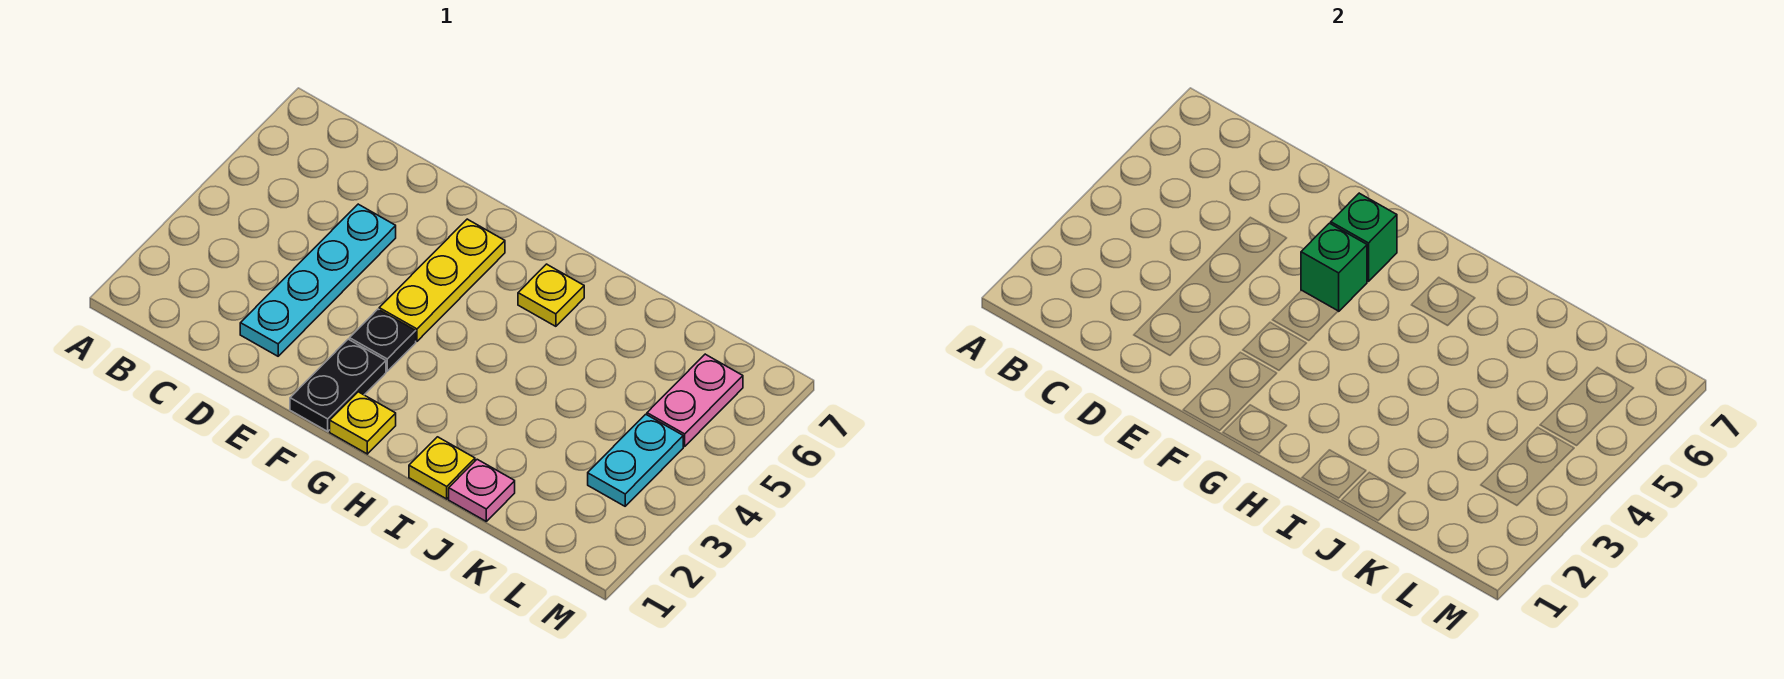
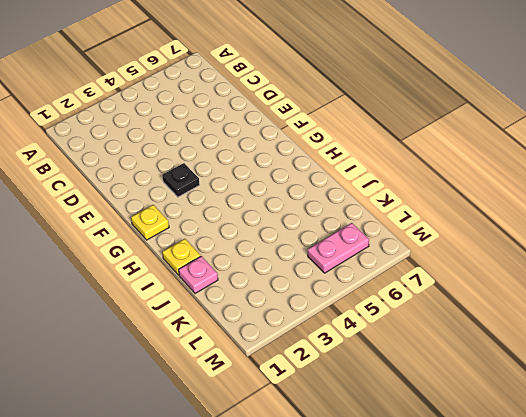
none -> cyan plate D2:D5 level 1
none -> black plate F1:F2 level 1
none -> yellow plate F4:F6 level 1

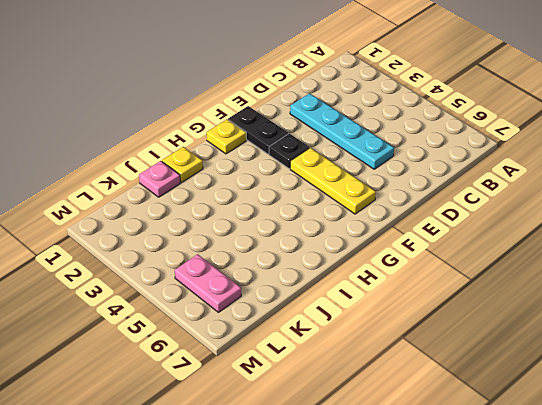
none -> yellow plate H6 level 1
none -> cyan plate L3:L4 level 1
none -> green brick F5 level 2

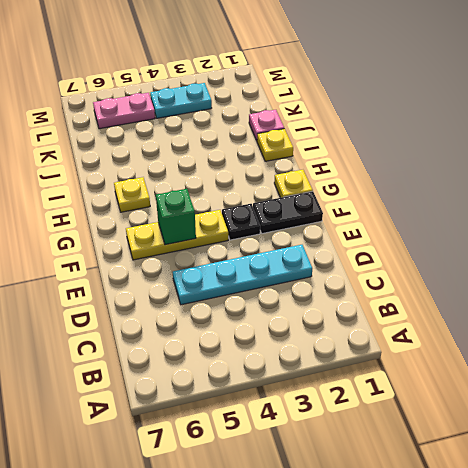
none -> green brick F6 level 2

